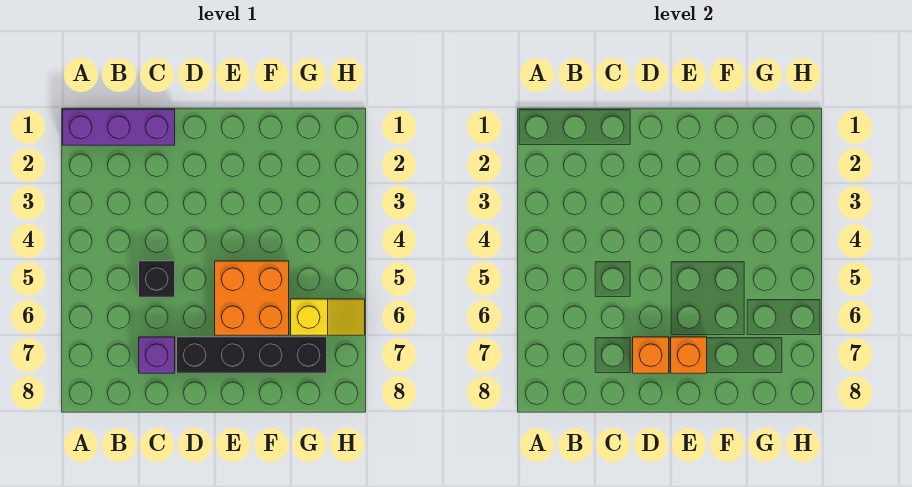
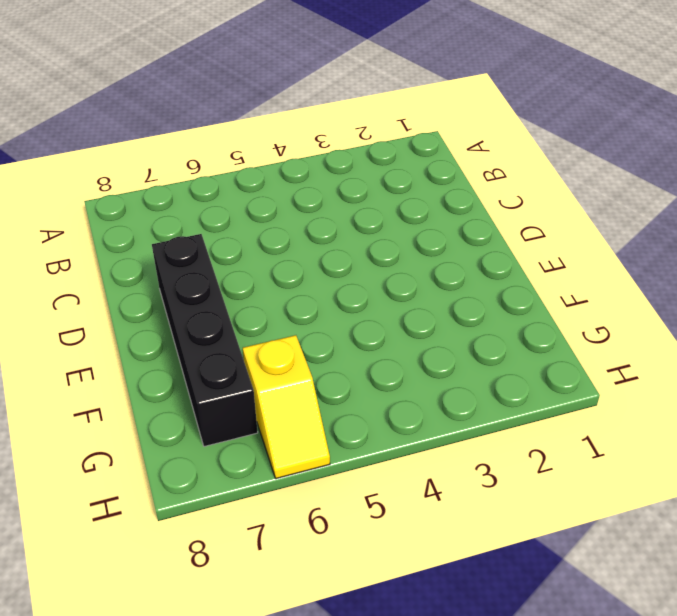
none -> purple brick A1:C1 level 1
none -> black brick C5 level 1

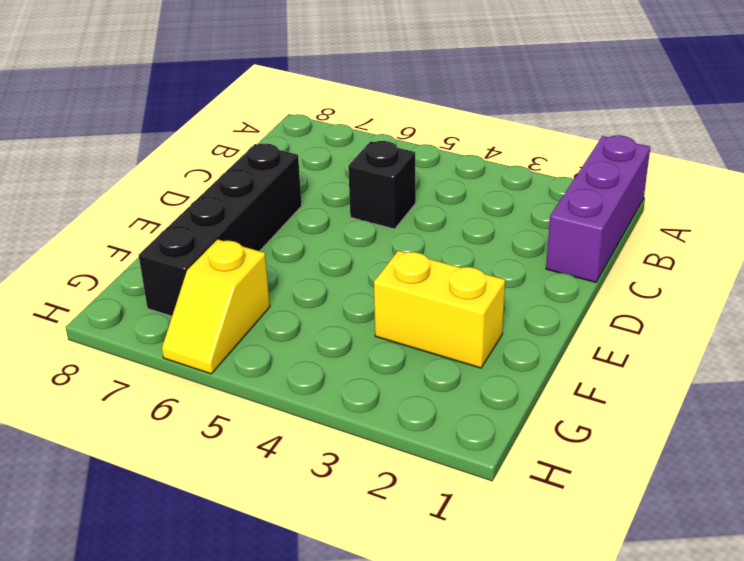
yellow brick F2:F3 level 1 -> none
none -> purple brick C7 level 1
none -> orange brick E5:F6 level 1

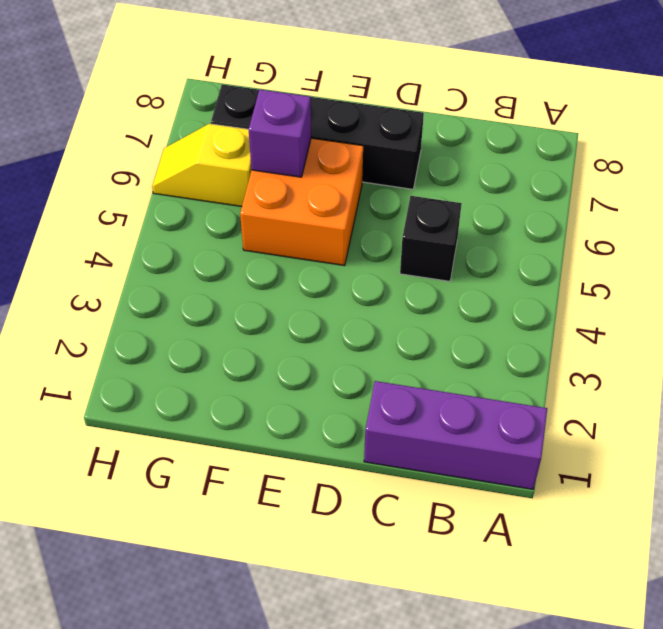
purple brick F6 level 2 -> purple brick C7 level 1
none -> orange brick D7 level 2
none -> orange brick E7 level 2

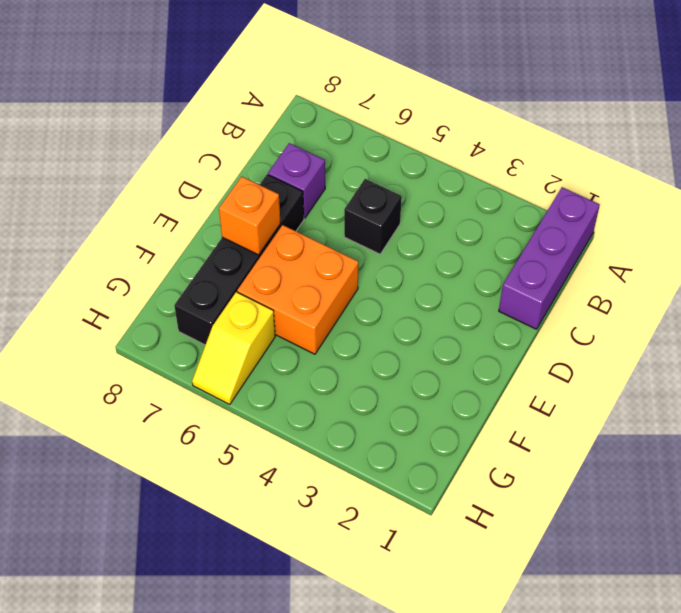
none -> orange brick D7 level 2

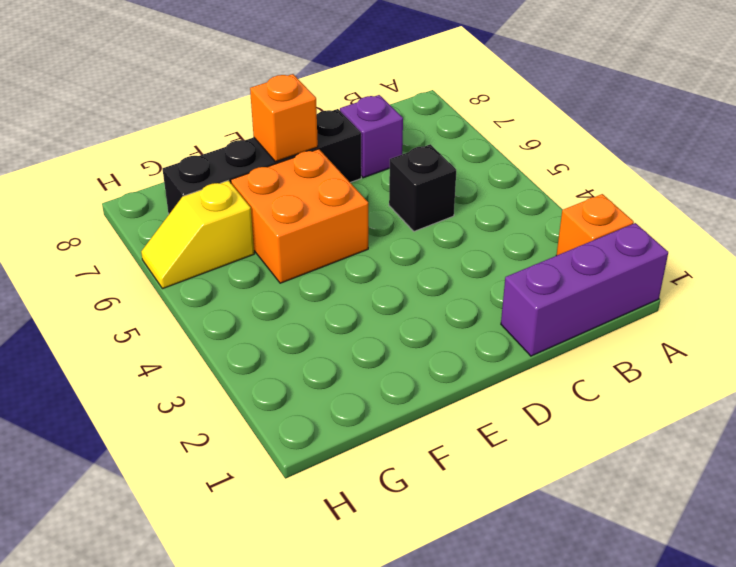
orange brick A2 level 1 -> orange brick D7 level 2

